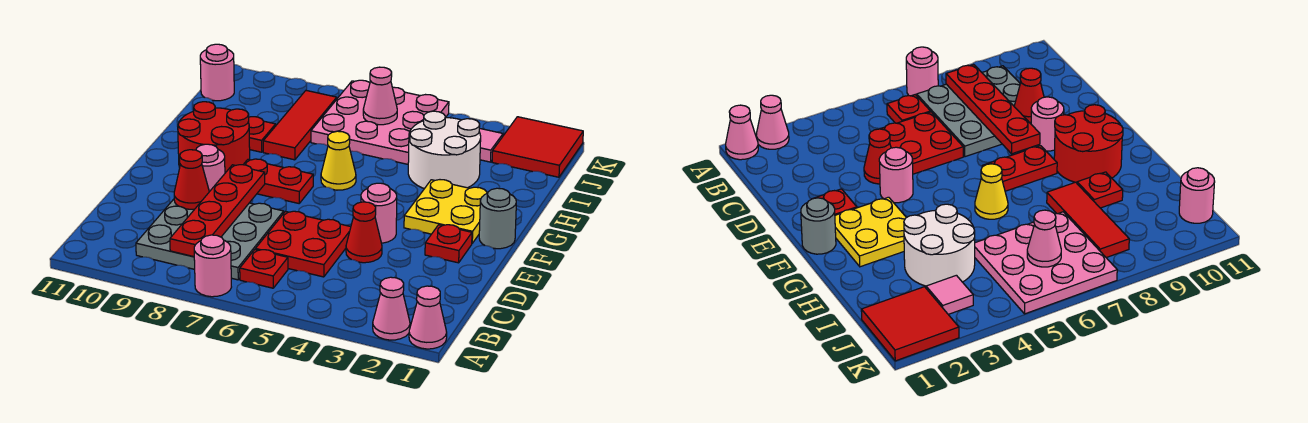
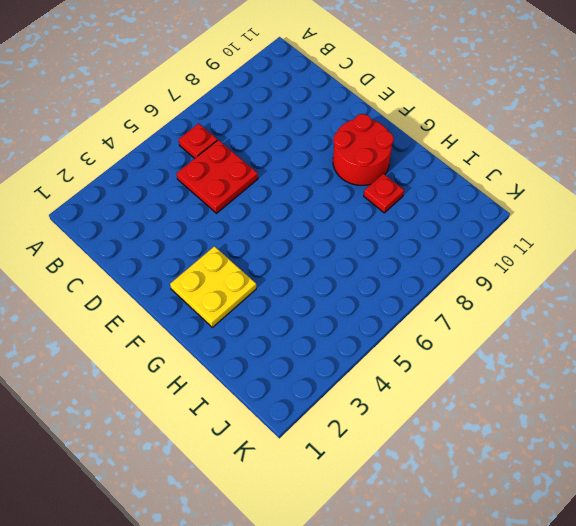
none -> pink cone A1 level 1
none -> pink cone A2 level 1
none -> pink round brick A7 level 1

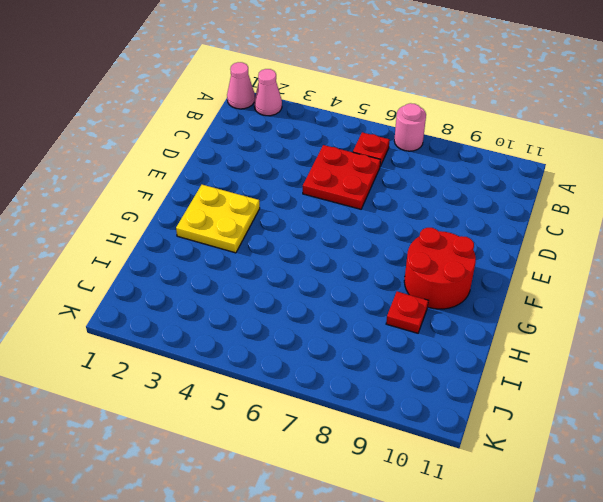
none -> grey plate B7:D9 level 1
none -> red cone D4 level 1
none -> red plate E2 level 1

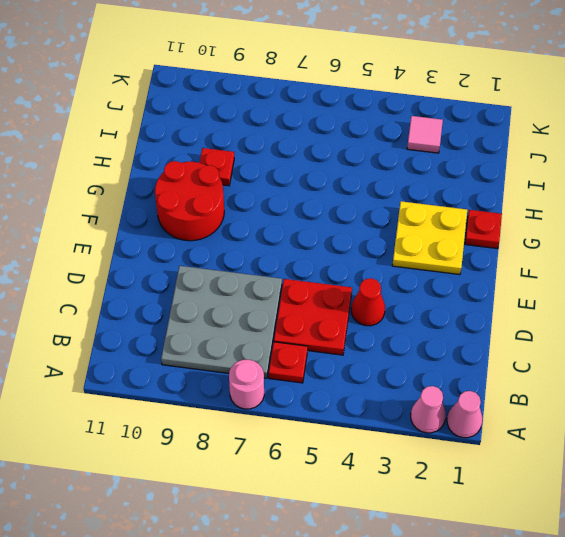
red plate G1 level 1 -> red plate E2 level 1
none -> pink round brick E4 level 1
none -> pink round brick E9 level 1
none -> grey round brick F1 level 1

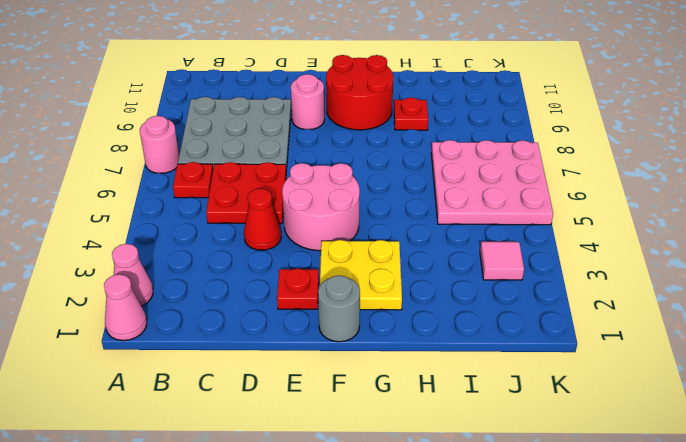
pink round brick E4:F5 level 1 -> pink round brick E4 level 1
none -> red plate F7:F8 level 1
none -> yellow cone G6 level 1
none -> white round brick H3:I4 level 1

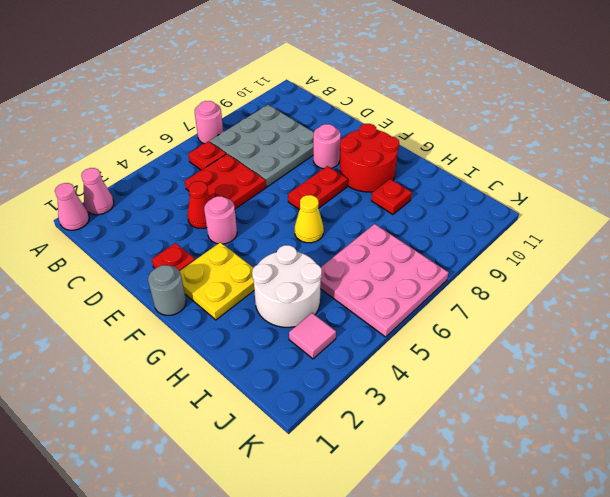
none -> red tile H8:J8 level 1
none -> red tile J1:K2 level 1
none -> pink round brick J11 level 1

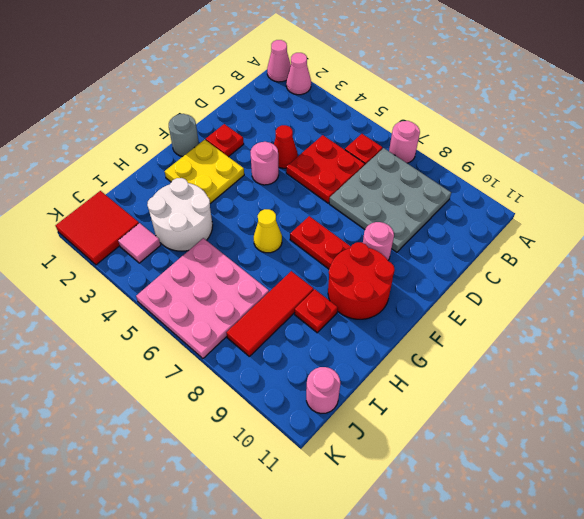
none -> red plate B8:E8 level 2
none -> red cone D9 level 2
none -> pink cone J6 level 2

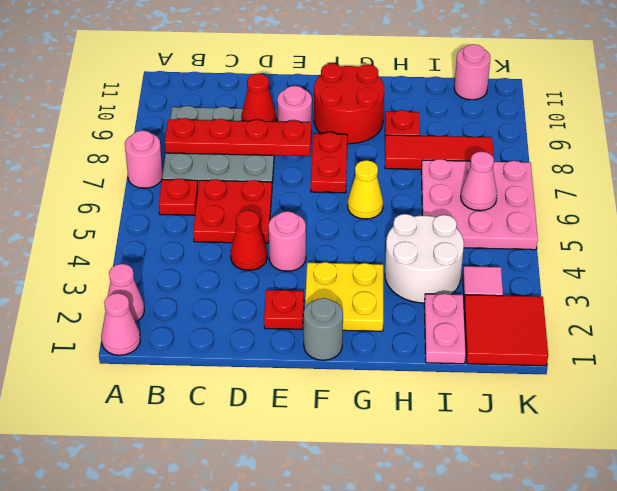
pink plate I1:I2 level 1 -> none

